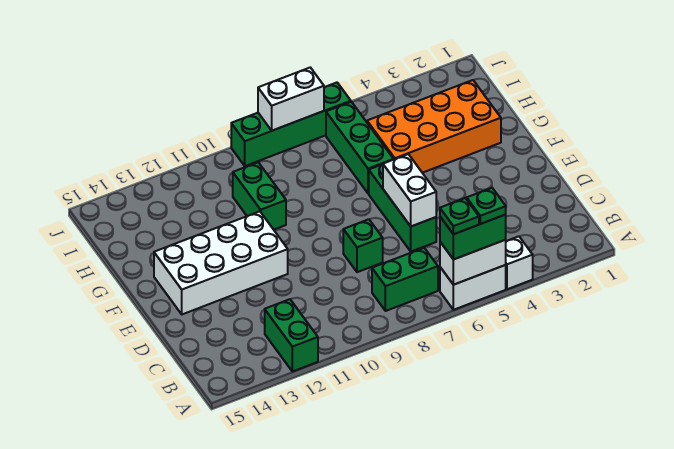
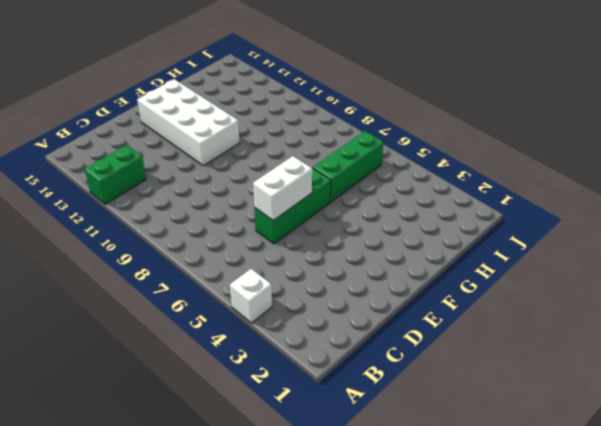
none -> white brick A5:A6 level 1
none -> green brick B7:B8 level 1
none -> green brick D8 level 1

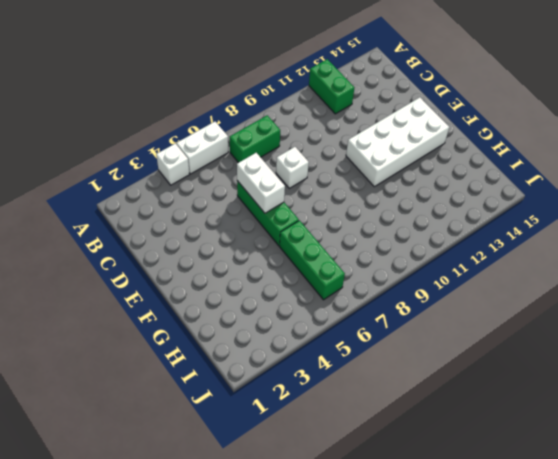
white brick D8 level 1 -> green brick D8 level 1
none -> orange brick G2:H5 level 1
none -> green brick G10:H10 level 1
none -> green brick J6:J9 level 1

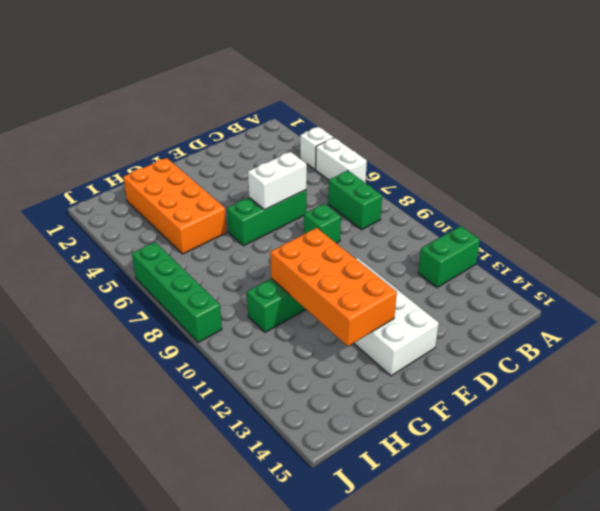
orange brick F10:G13 level 2 -> none
none -> green brick G6:I6 level 1
none -> white brick A5:A6 level 2
none -> white brick J7:J8 level 2

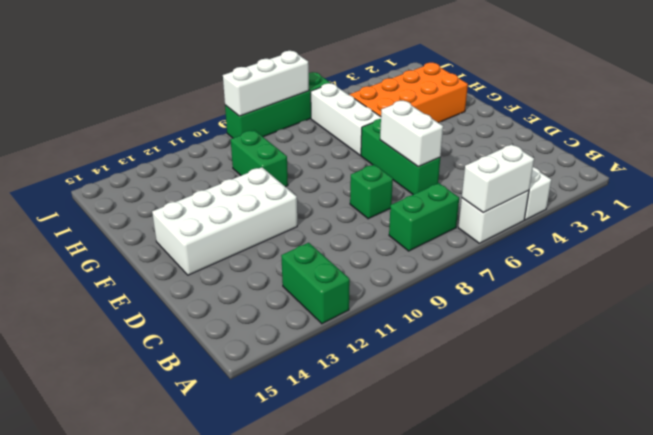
white brick G6:I6 level 1 -> green brick G6:I6 level 1
white brick J7:J9 level 2 -> white brick J7:J8 level 2
none -> green brick A5:A6 level 3
none -> green plate A5 level 4
none -> green plate A6 level 4

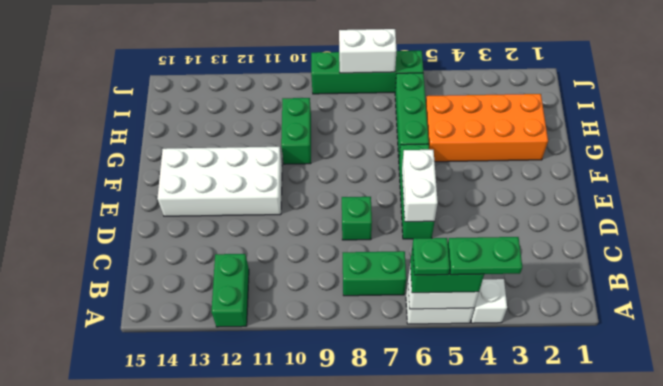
green plate A4:A5 level 4 -> green plate A5 level 4

